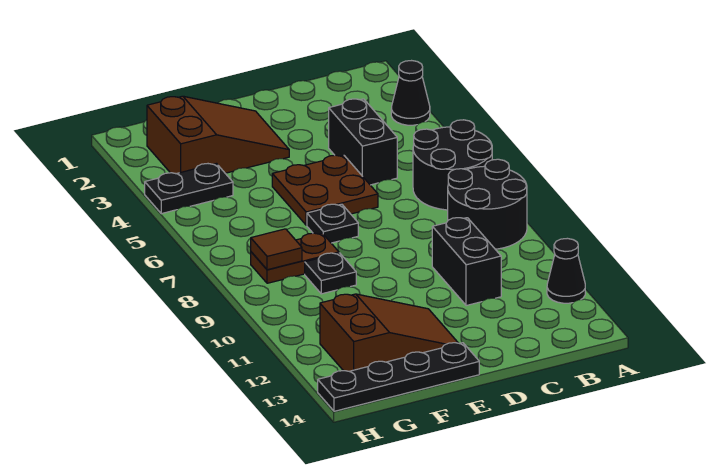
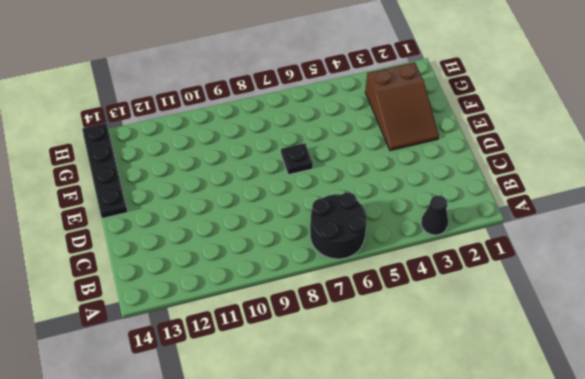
none -> black round brick A8:B9 level 1
none -> black cone A12 level 1
none -> black brick C4:C5 level 1

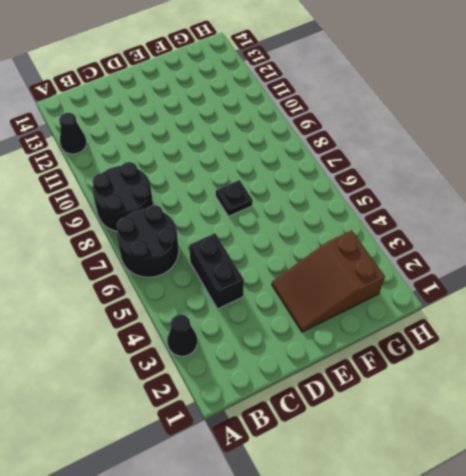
none -> black brick C10:C11 level 1
none -> brown plate D5:E6 level 1
none -> brown slope E12:G13 level 1 top G

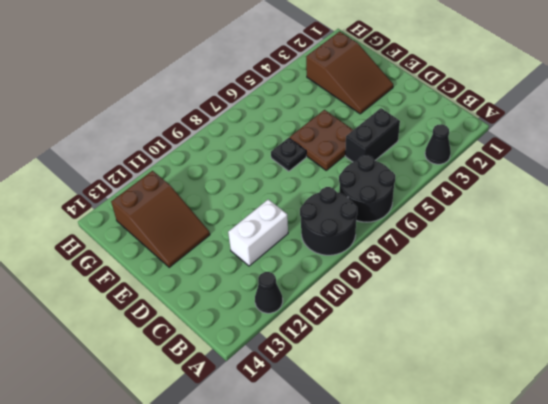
white brick C10:C11 level 1 -> black brick C10:C11 level 1
none -> black plate E14:H14 level 1
none -> brown plate F8:G8 level 1
none -> black plate F9 level 1

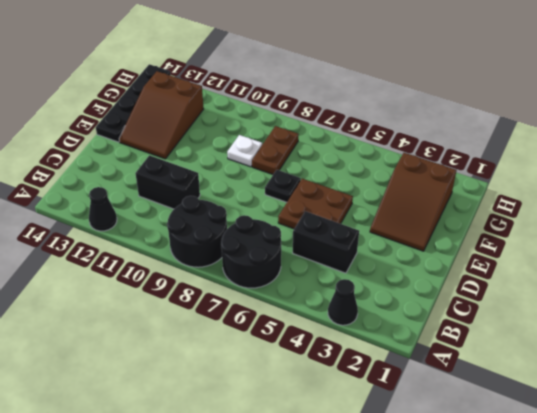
white plate F9 level 1 -> black plate F9 level 1
none -> black plate G4:H4 level 1
none -> brown tile G8 level 2

